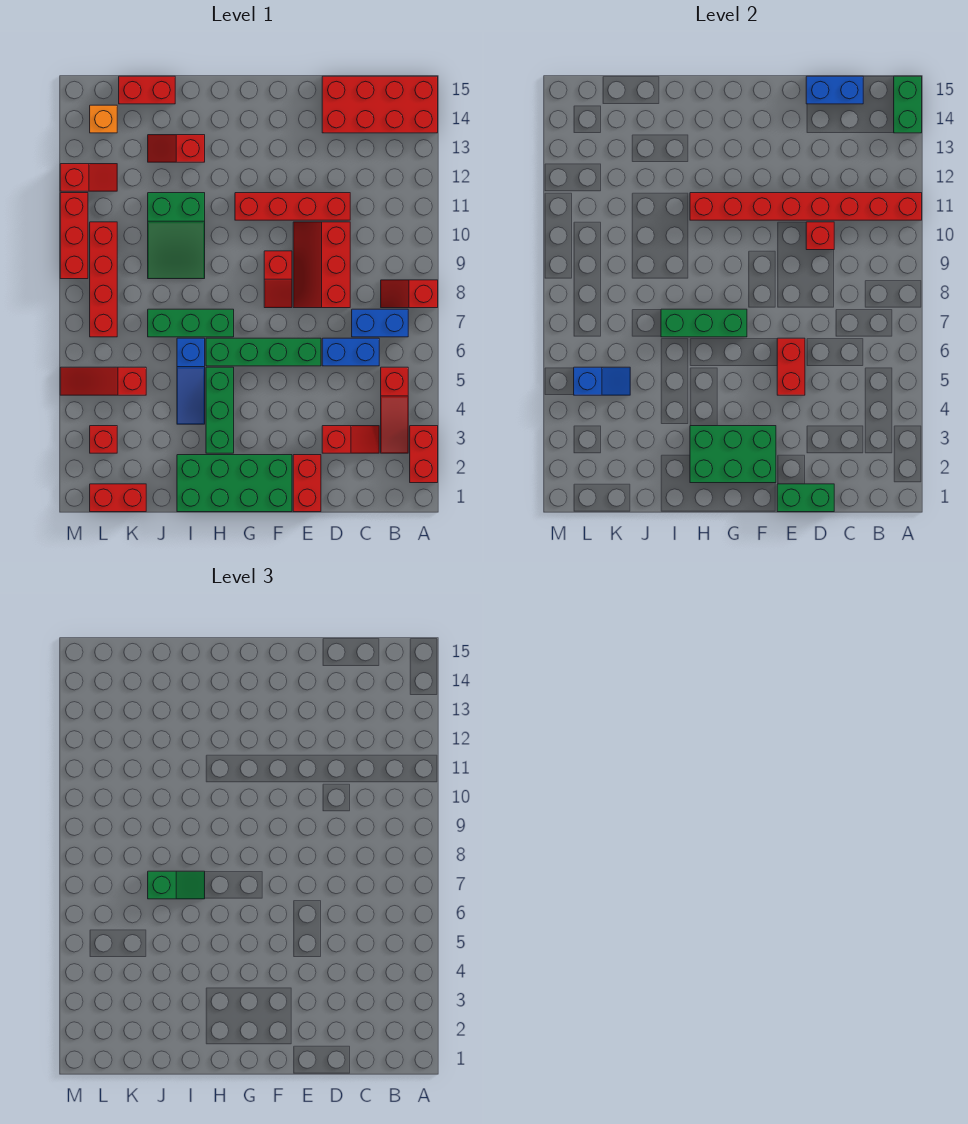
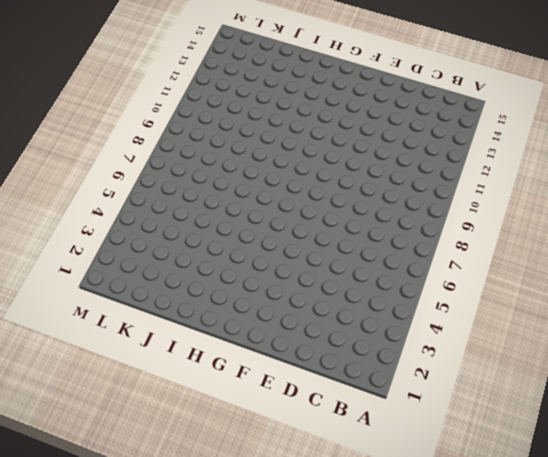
none -> red brick A2:A3 level 1
none -> red slope A8:B8 level 1 top A
none -> red brick A14:D15 level 1
none -> red slope B3:B5 level 1 top 5

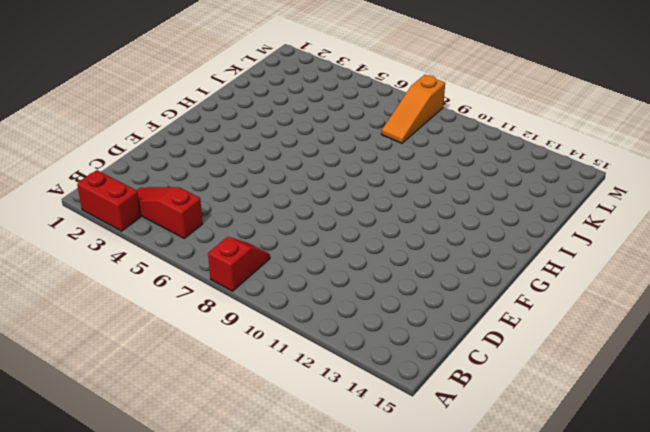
orange slope K8:M8 level 1 top M -> red brick L7:L10 level 1
none -> red brick A14:D15 level 1
none -> blue brick B7:C7 level 1
none -> red slope C3:D3 level 1 top D
none -> blue brick C6:D6 level 1

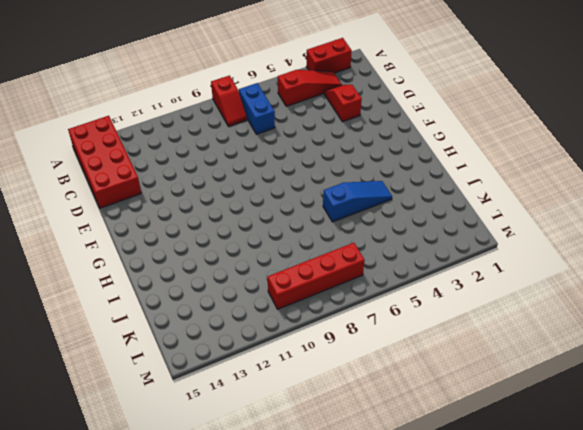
none -> blue brick C6:D6 level 1
none -> red slope D8:E10 level 1 top D
none -> red brick D11:G11 level 1
none -> red brick E1:E2 level 1

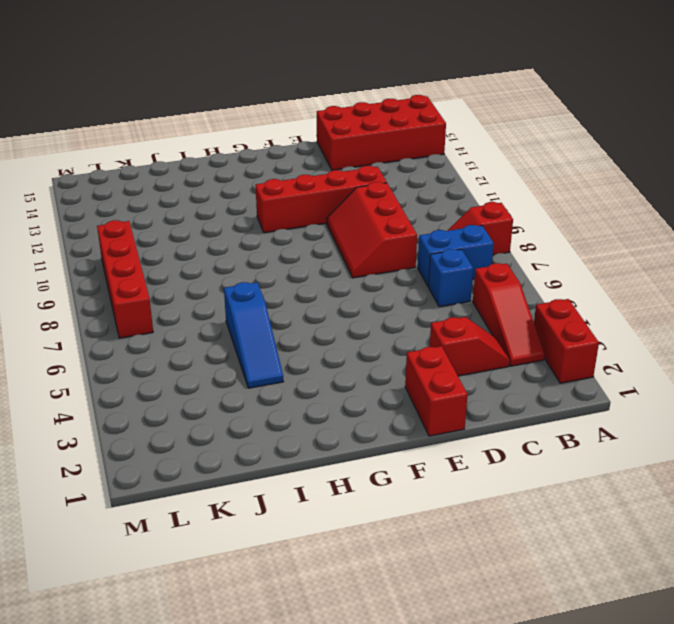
blue brick C6 level 1 -> blue brick C6:D6 level 1
none -> green brick E6:H6 level 1
none -> green brick F1:I2 level 1
none -> red slope F8:F9 level 1 top 9
none -> green brick H3:H5 level 1

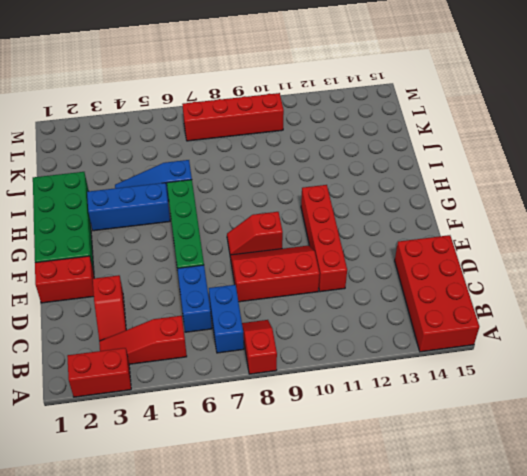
blue brick H3:H5 level 1 -> green brick H3:H5 level 1
none -> green brick H7:J7 level 1
none -> green slope I9:J11 level 1 top 11
none -> red slope I13:J13 level 1 top I
none -> red brick J15:K15 level 1

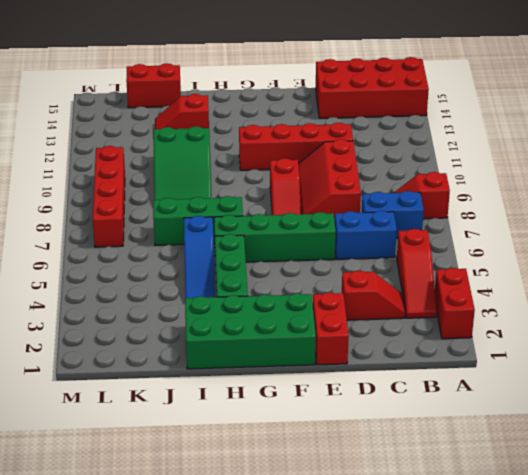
none -> red brick K1:L1 level 1
none -> red slope K5:M5 level 1 top K
none -> red brick L3 level 1
none -> red slope L12:M12 level 1 top M

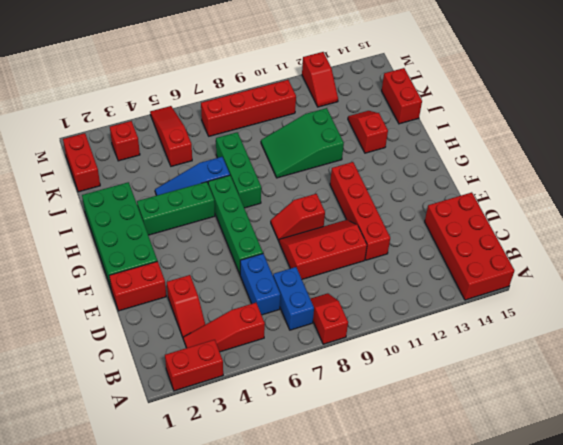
none -> orange brick L14 level 1
none -> red brick M9:M11 level 1
none -> red brick A11:H11 level 2
none -> green brick A14:A15 level 2

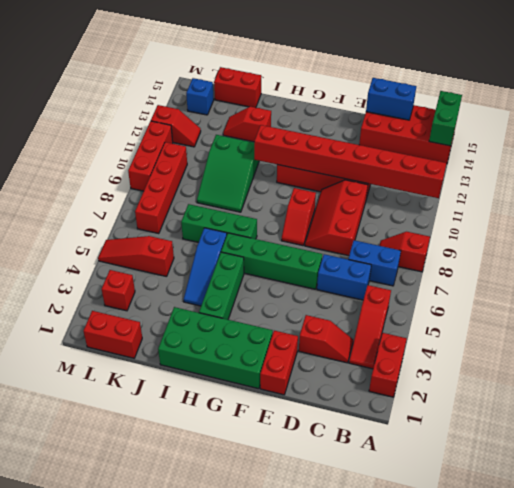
blue brick L14 level 1 -> orange brick L14 level 1
none -> green brick D1:E1 level 2
none -> red brick D10 level 2
none -> red brick E5:E6 level 2
none -> green brick F2:H3 level 2

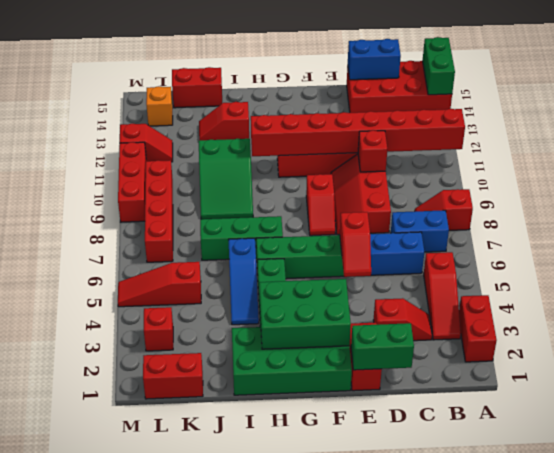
red slope E5:E6 level 2 top 6 -> red brick E5:E6 level 2
none -> green brick G7:I7 level 2
none -> blue slope K5:L5 level 2 top L
none -> green slope I7:J7 level 3 top J

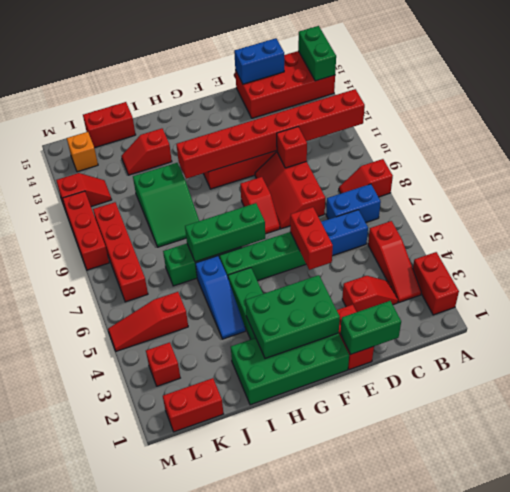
none -> blue slope K5:L5 level 2 top L
none -> green slope I7:J7 level 3 top J

